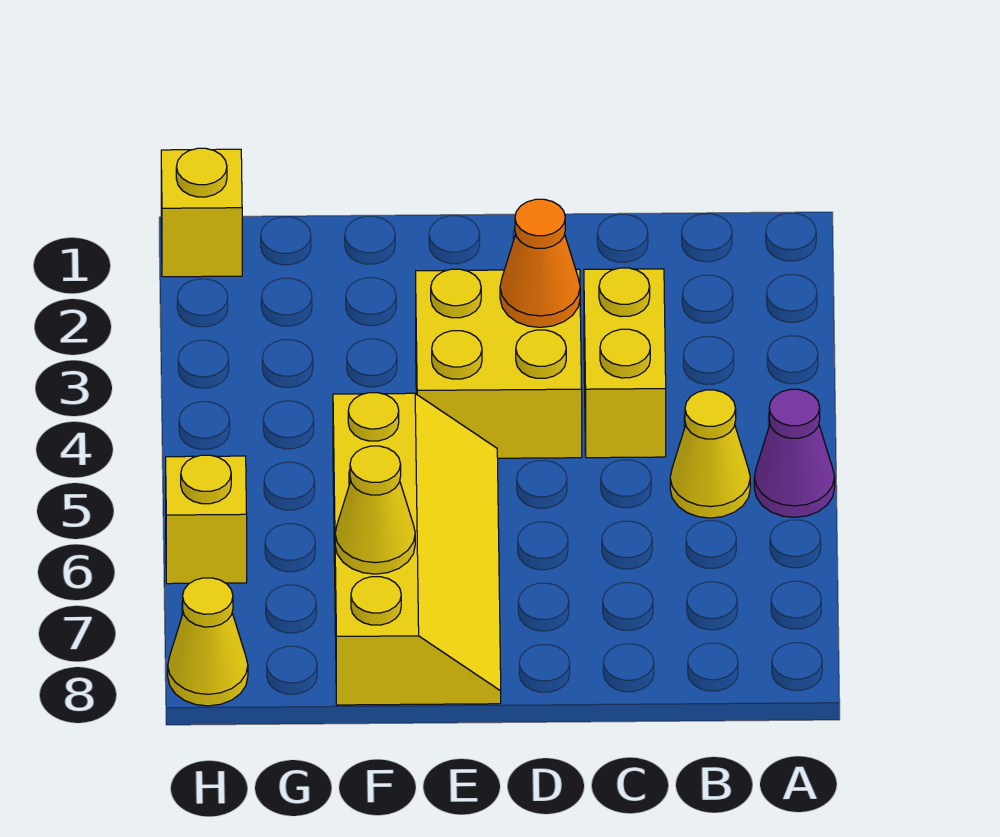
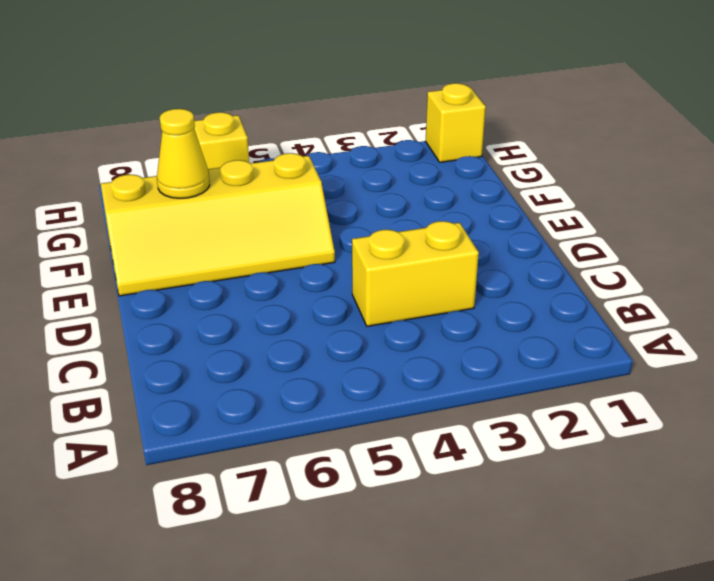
none -> purple cone A5 level 1
none -> yellow cone B5 level 1

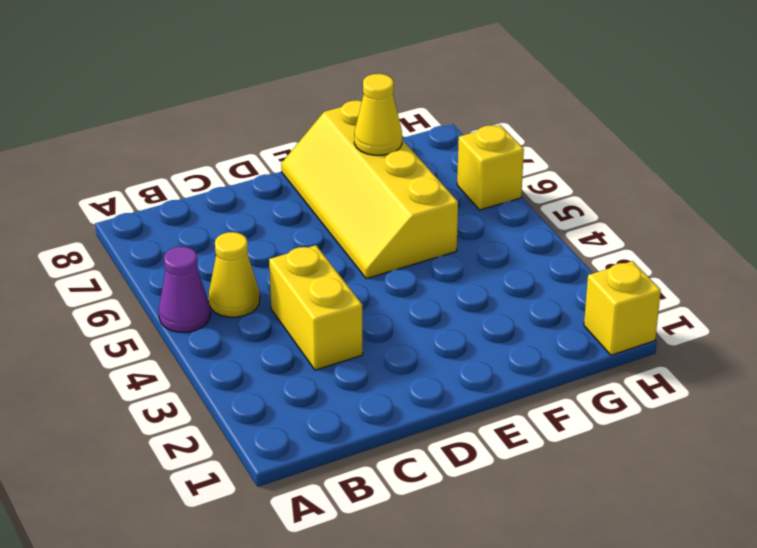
none -> yellow brick D3:E4 level 1
none -> yellow cone H8 level 1

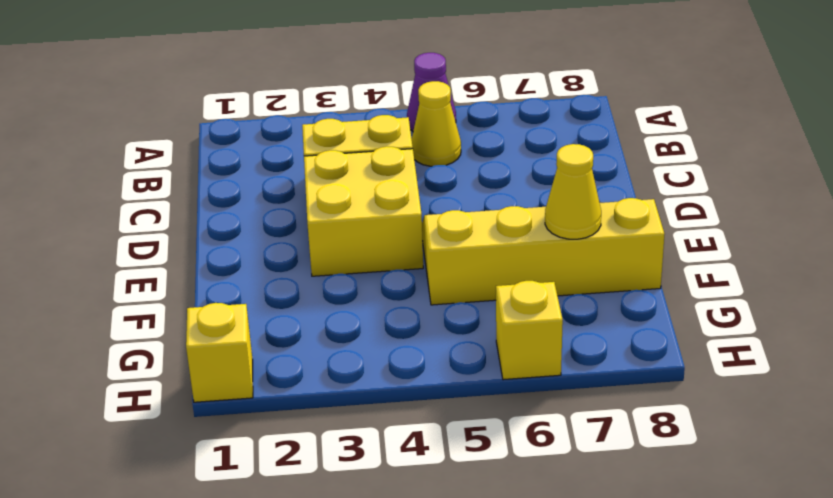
none -> yellow cone H8 level 1
none -> orange cone D3 level 2

